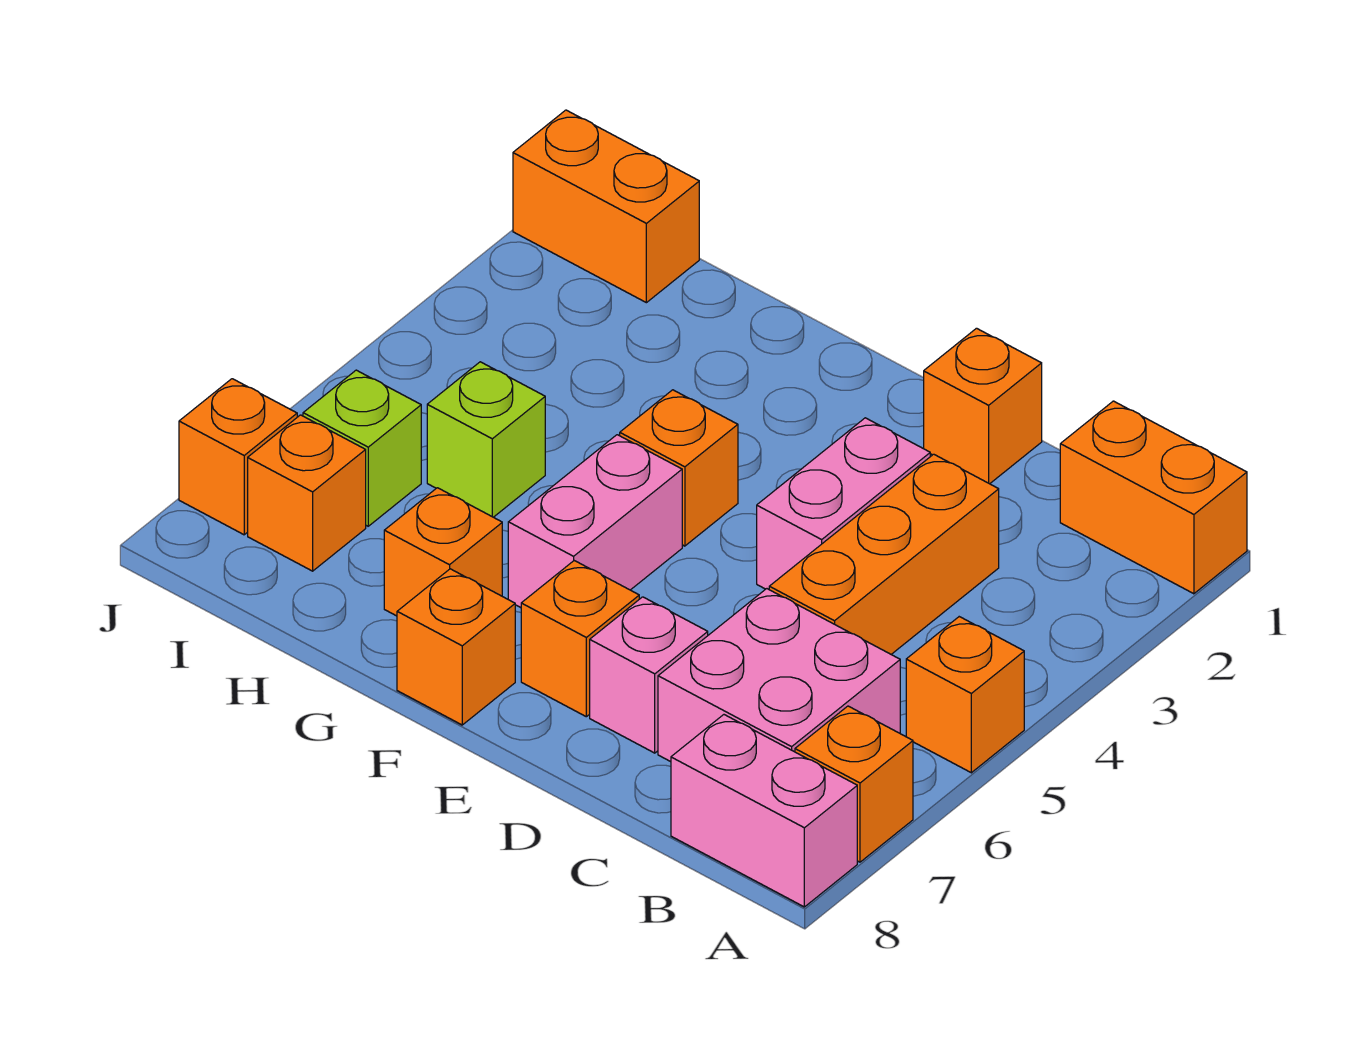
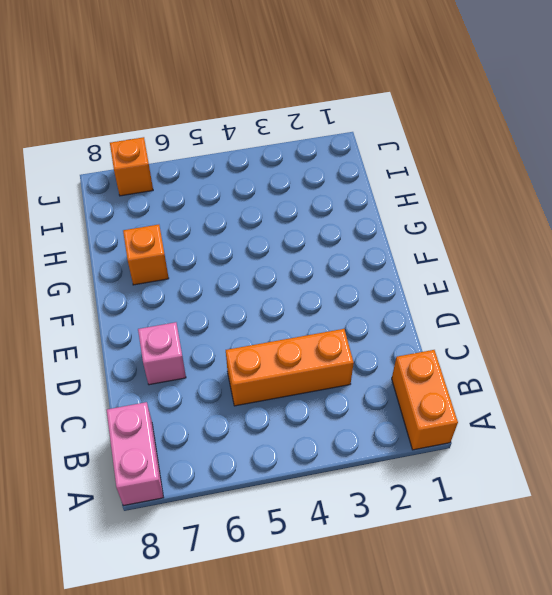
none -> orange brick A5 level 1
none -> orange brick A7 level 1
none -> pink brick B6:C7 level 1

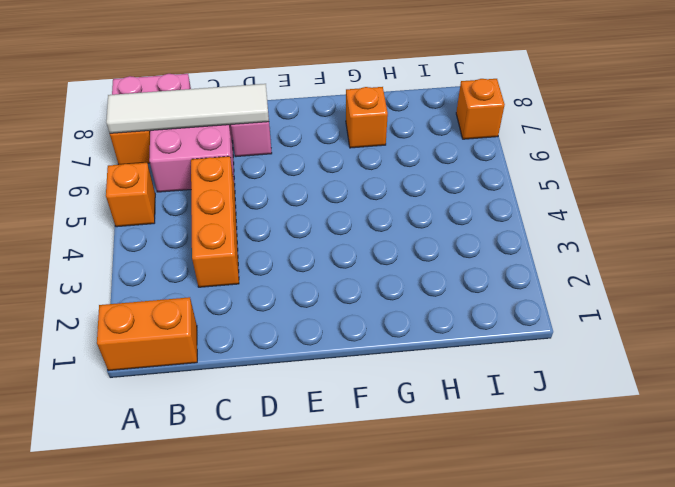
white tile A7:D7 level 2 -> none
none -> orange brick D1 level 1
none -> pink brick D3:D4 level 1
none -> orange brick E7 level 1

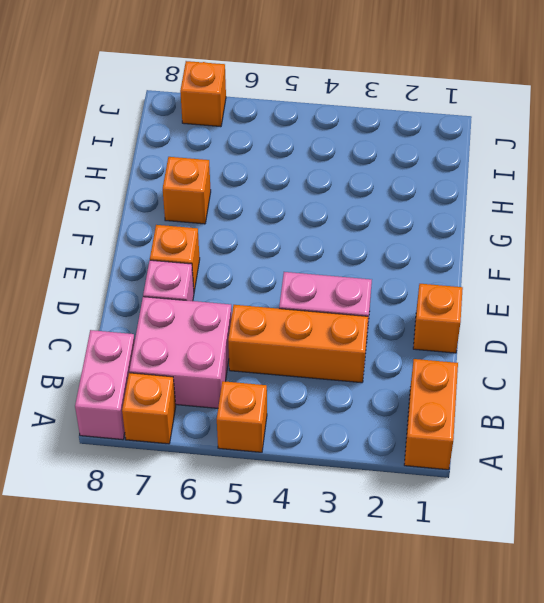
none -> orange brick F4 level 1
none -> pink brick F5:F6 level 1
none -> orange brick F8 level 1

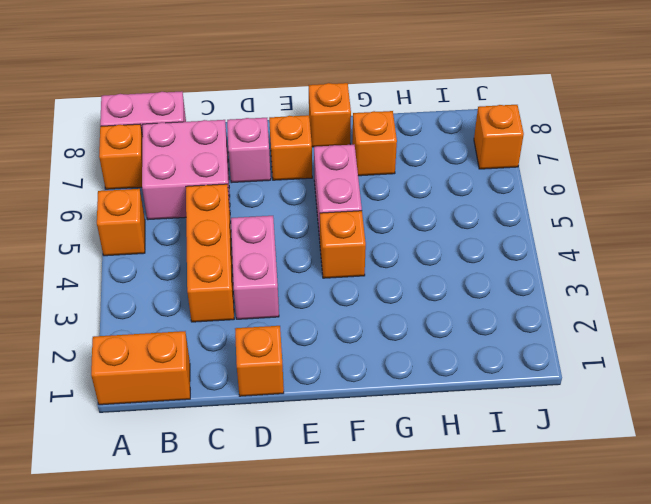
none -> lime brick H5 level 1
none -> orange brick I1:J1 level 1
none -> lime brick I6 level 1

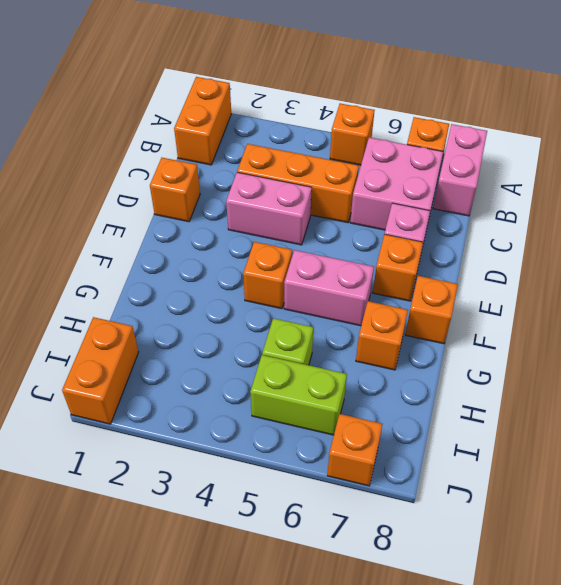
lime brick I5:I6 level 1 -> lime brick I6 level 1
none -> orange brick I7 level 1

